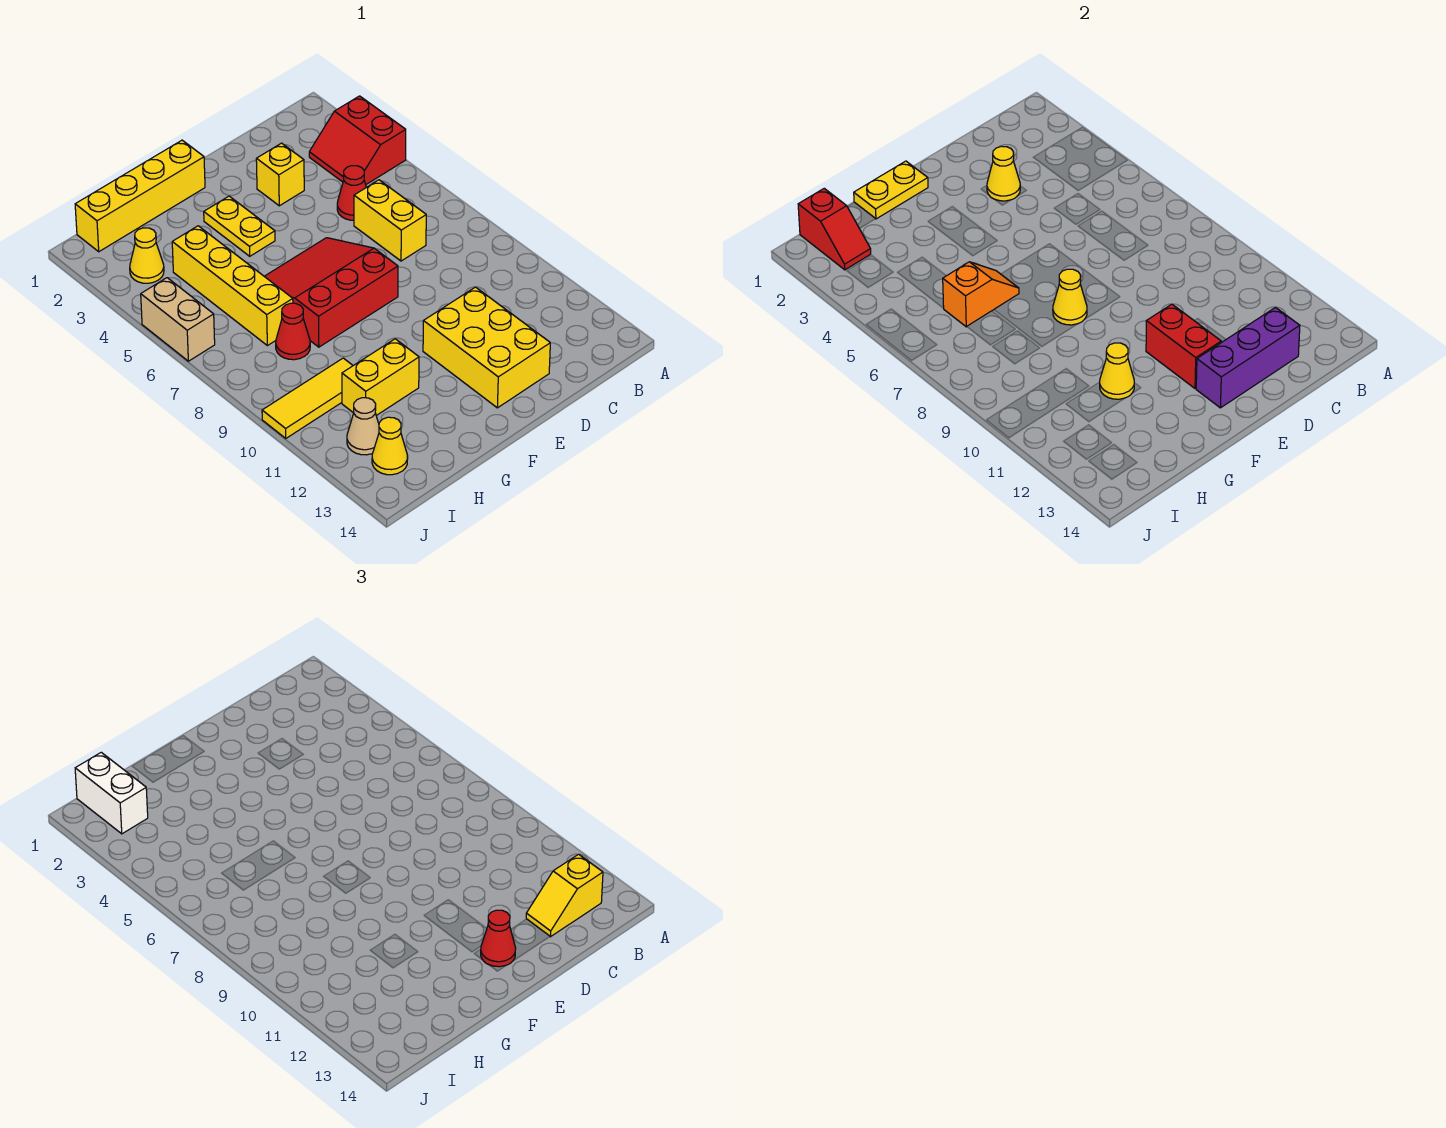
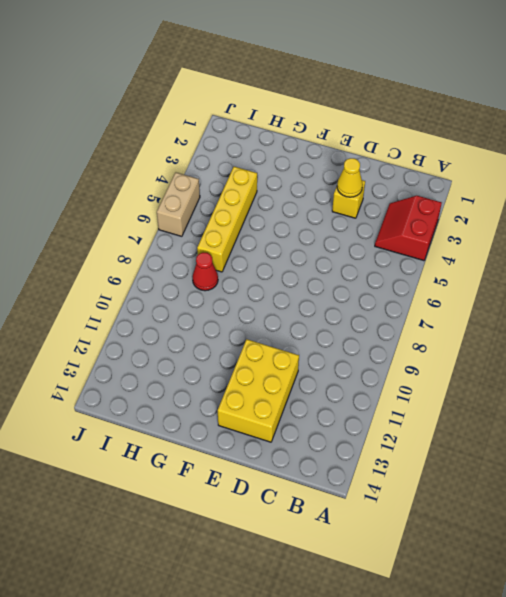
none -> red cone C5 level 1
none -> yellow brick C6:C7 level 1
none -> red slope E6:G8 level 1 top 8

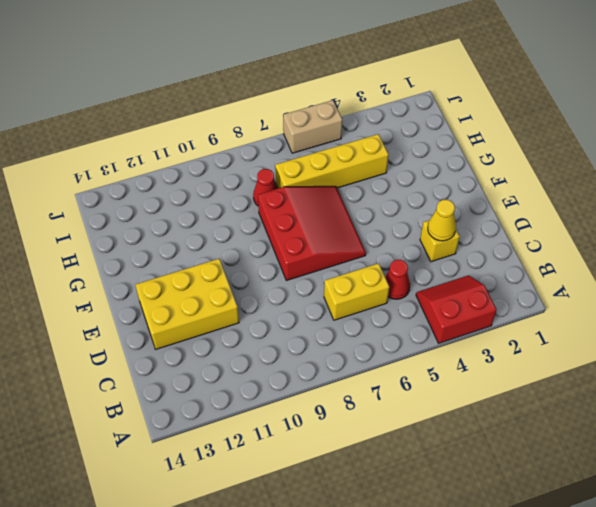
none -> yellow brick F1:I1 level 1
none -> yellow plate F3:F4 level 1
none -> yellow brick G11:H11 level 1

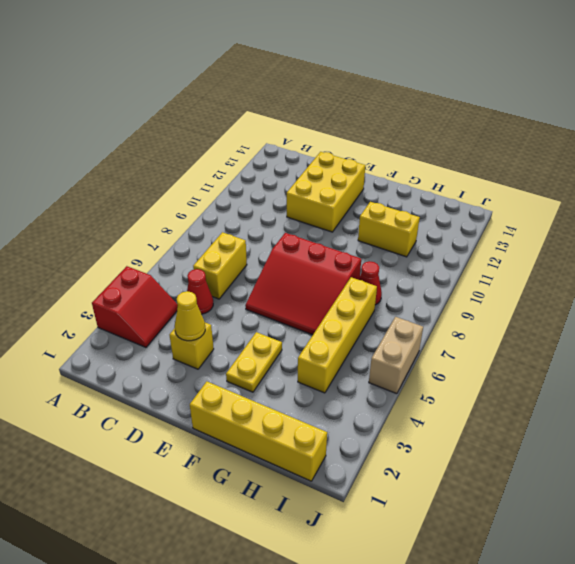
none -> yellow tile H10:J10 level 1
none -> yellow cone I3 level 1
none -> tan cone I12 level 1

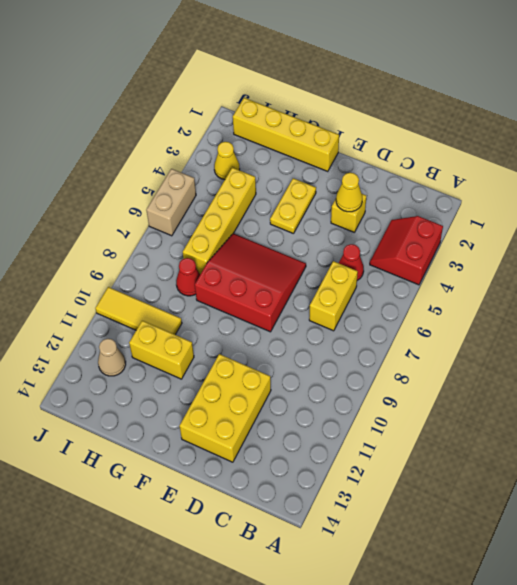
none -> yellow cone I13 level 1
none -> purple brick C13:E13 level 2
none -> red brick E11:E12 level 2

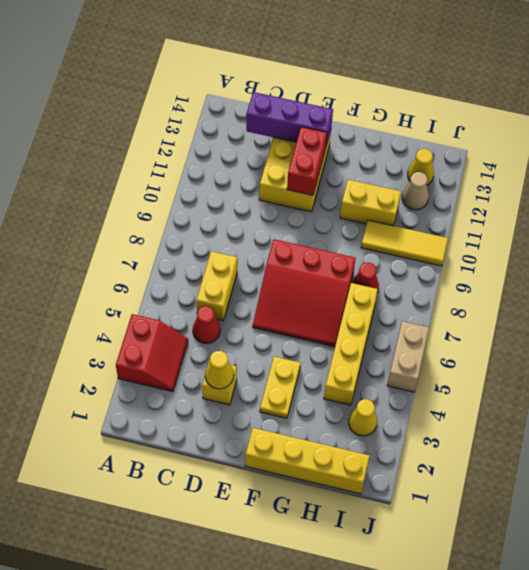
none -> yellow plate F1:G1 level 2
none -> yellow cone F8 level 2
none -> orange slope G6:H6 level 2 top H

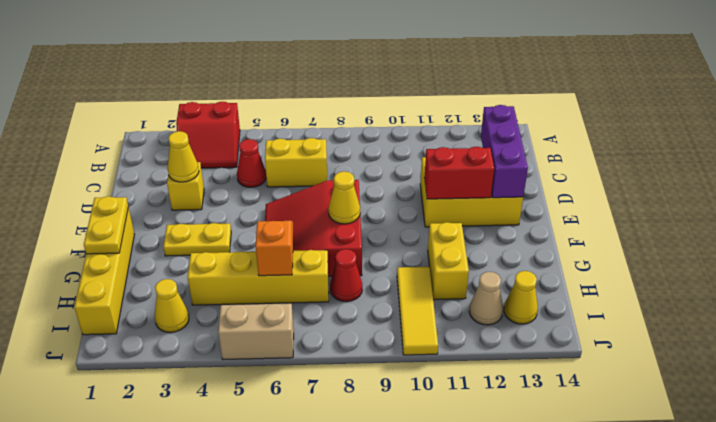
none -> yellow cone G11 level 2
none -> red slope I1:I2 level 2 top 1
none -> yellow slope B13:C13 level 3 top B

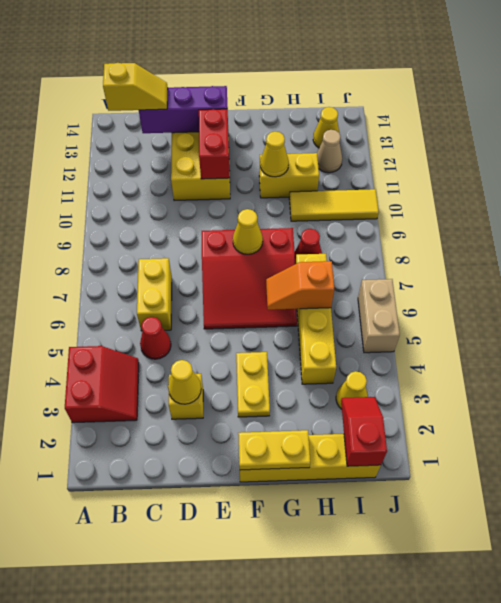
none -> red cone E13 level 3
none -> white brick I1:I2 level 3

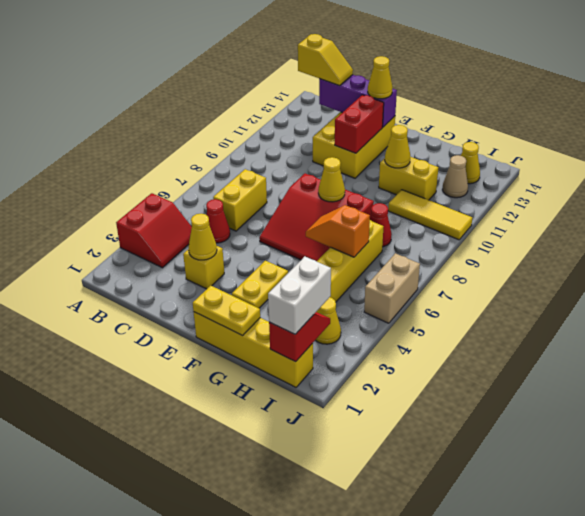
yellow cone E13 level 3 -> red cone E13 level 3

